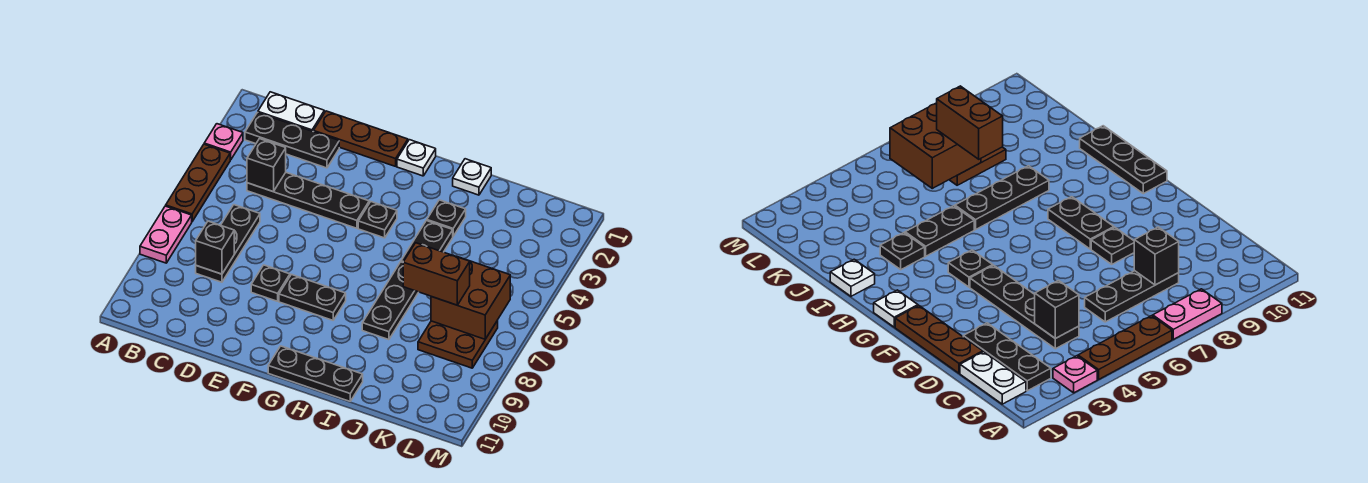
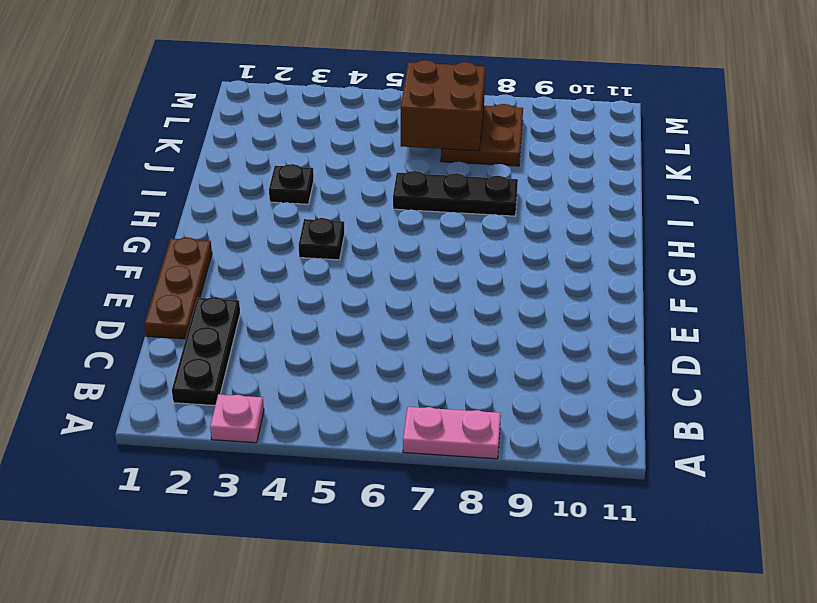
none -> brown plate A4:A6 level 1
none -> white plate B1:C1 level 1
none -> black plate C4:F4 level 1

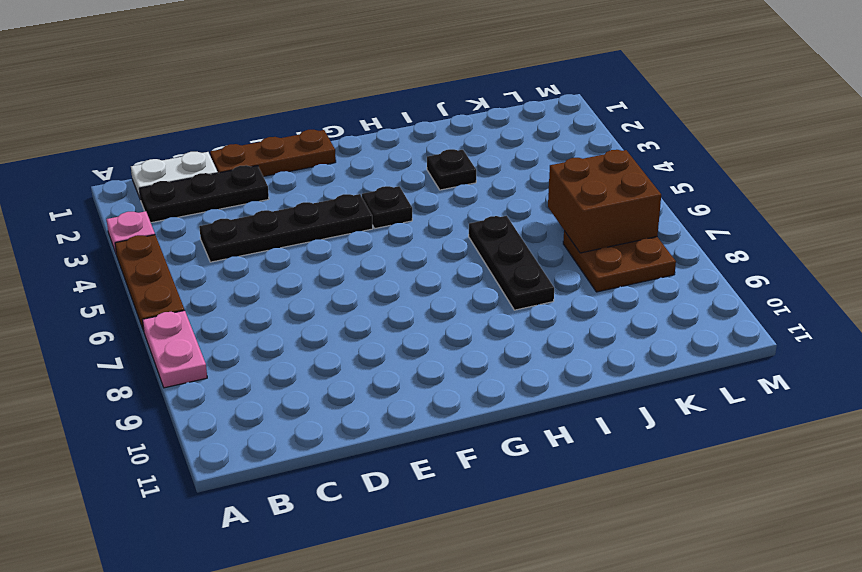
none -> black plate C6:C8 level 1
none -> black plate E8 level 1
none -> black plate F8:G8 level 1

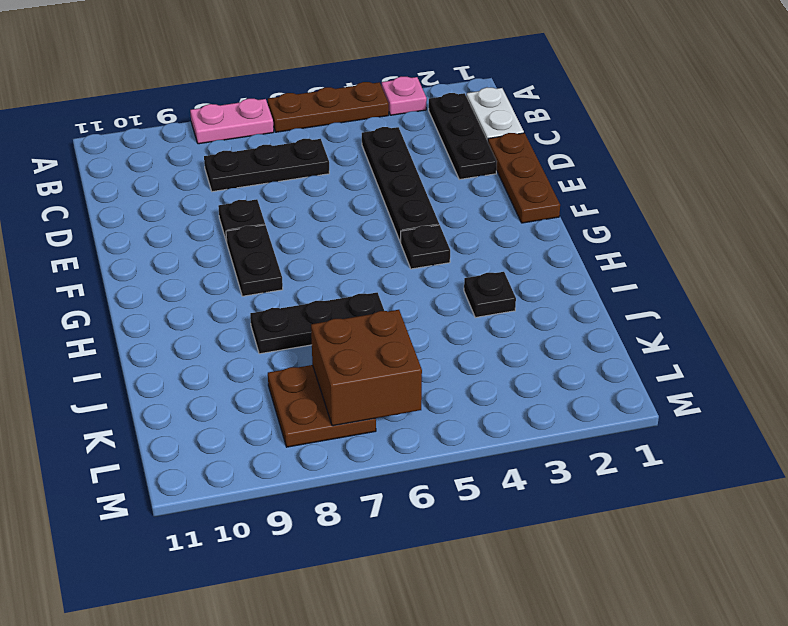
none -> white plate G1 level 1
none -> black plate G11:I11 level 1
none -> white plate I1 level 1

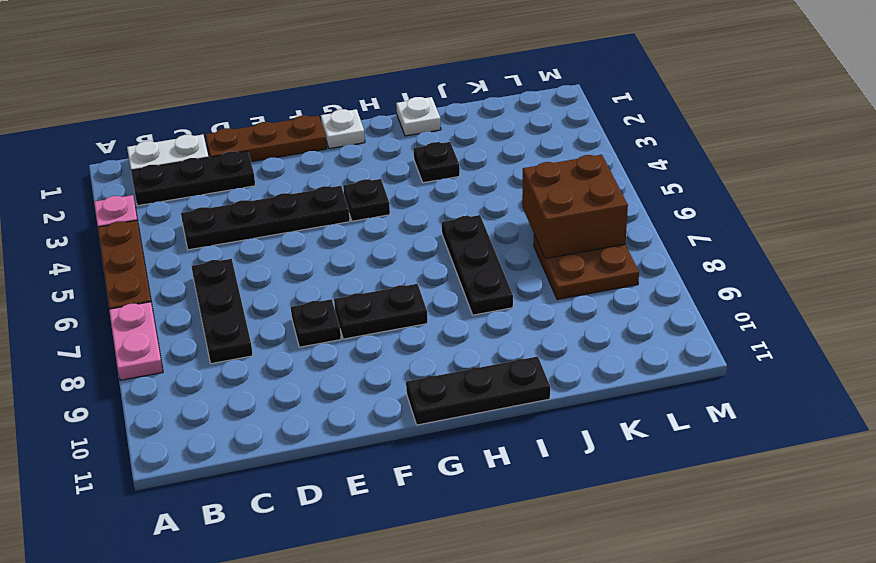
none -> black plate I4:I5 level 1
none -> black brick C4 level 2
none -> black brick C8 level 2

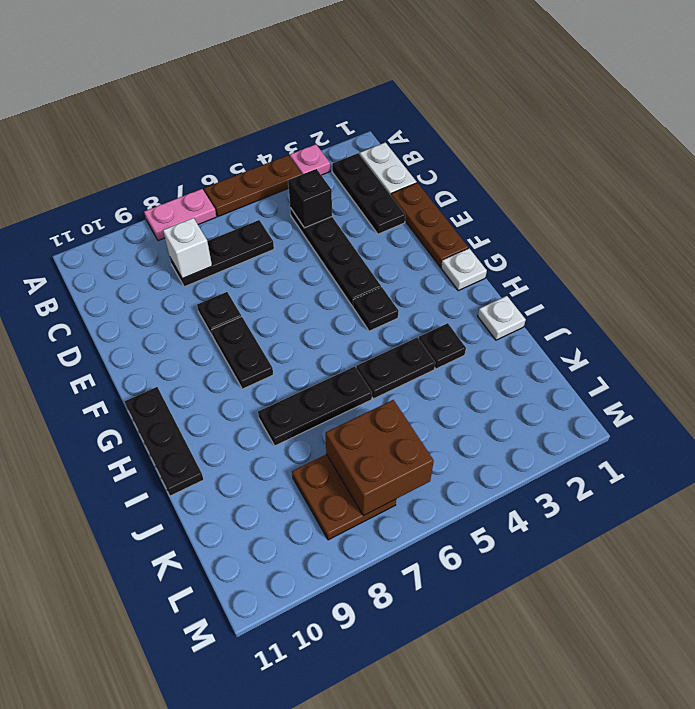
white brick C8 level 2 -> black brick C8 level 2
none -> brown brick J7:K7 level 3

